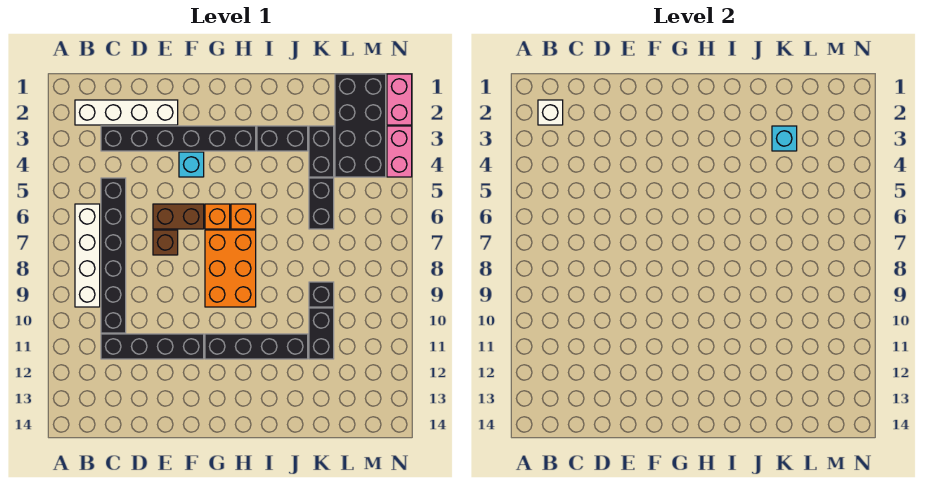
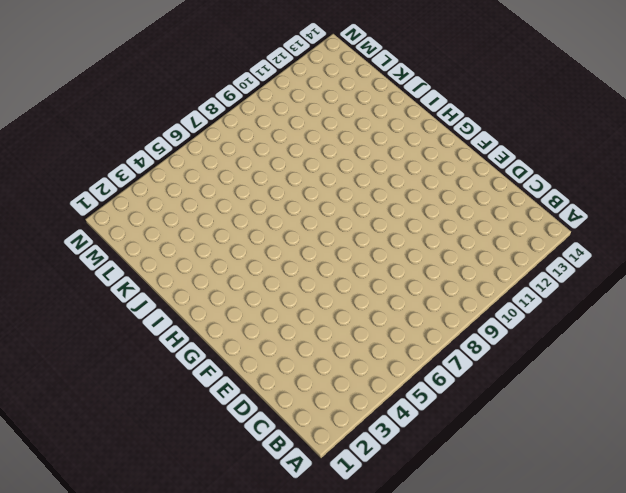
none -> white brick B2:E2 level 1
none -> white brick B6:B9 level 1
none -> black brick C3:H3 level 1

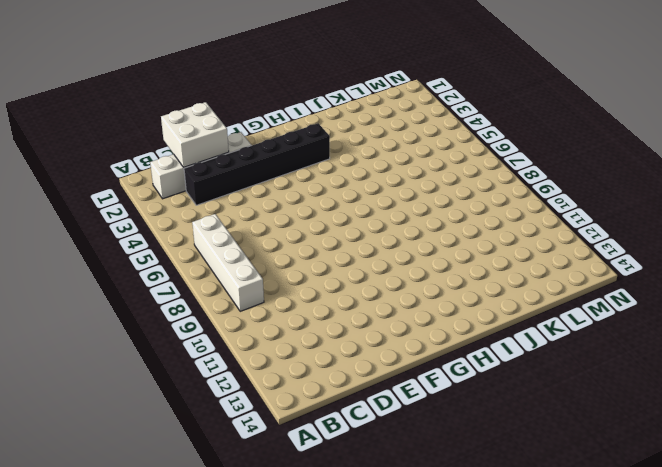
white brick C1:D2 level 2 -> none
none -> black brick C5:C10 level 1
none -> black brick C11:F11 level 1
none -> brown brick E6:F6 level 1

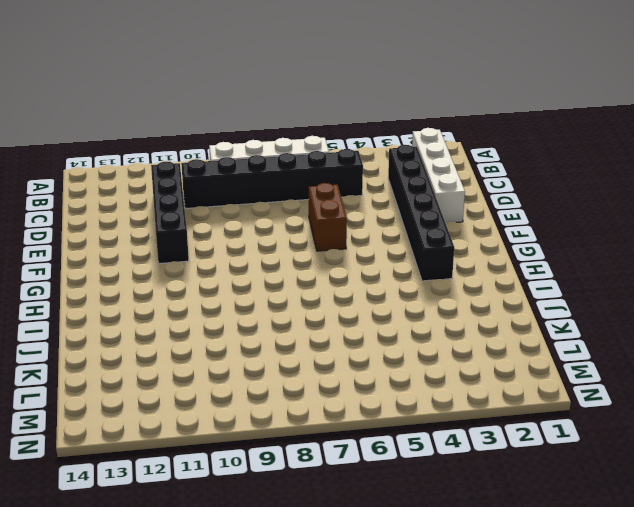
none -> brown brick E7 level 1
none -> cyan brick F4 level 1
none -> orange brick G6 level 1

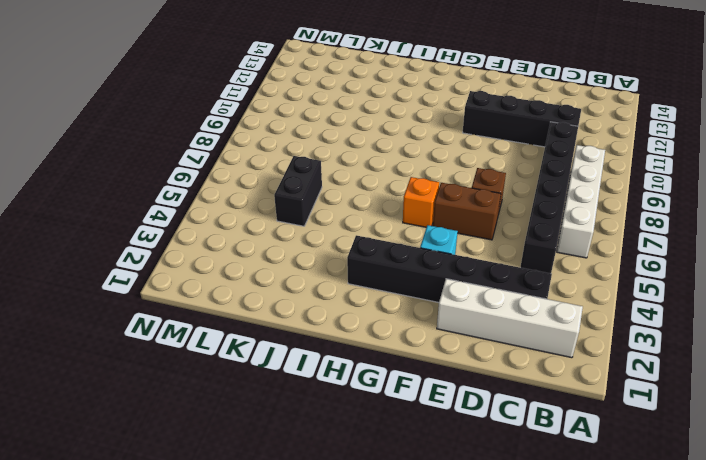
none -> orange brick G7:H9 level 1
none -> black brick G11:J11 level 1
none -> orange brick H6 level 1

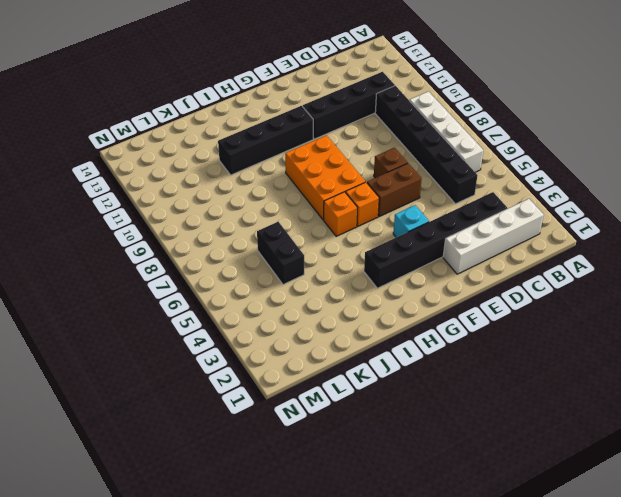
none -> black brick I3:J3 level 1
none -> black brick K3:K4 level 1
none -> black brick K9 level 1

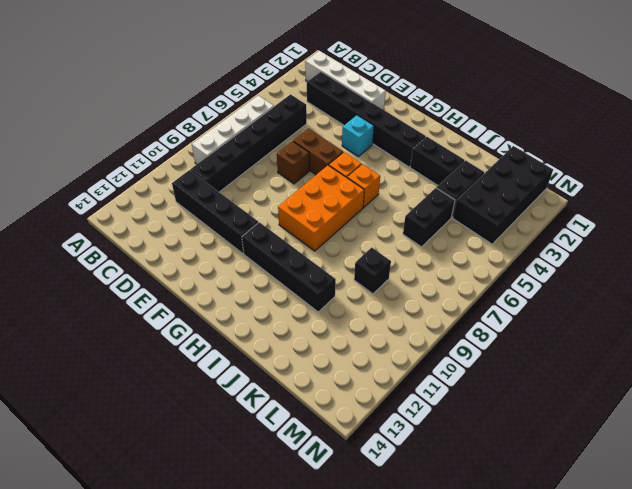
none -> black brick K10:K11 level 1
none -> pink brick N1:N2 level 1
none -> pink brick N3:N4 level 1

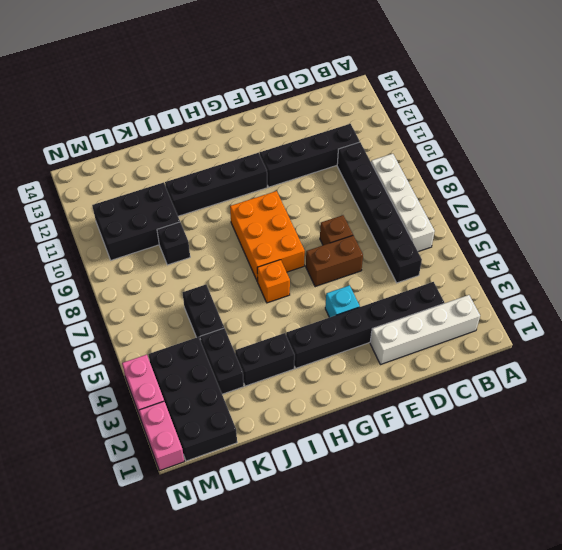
black brick K10:M11 level 1 -> black brick K10:K11 level 1
none -> orange brick G6 level 1
none -> white brick B2 level 2
none -> cyan brick K3 level 2

